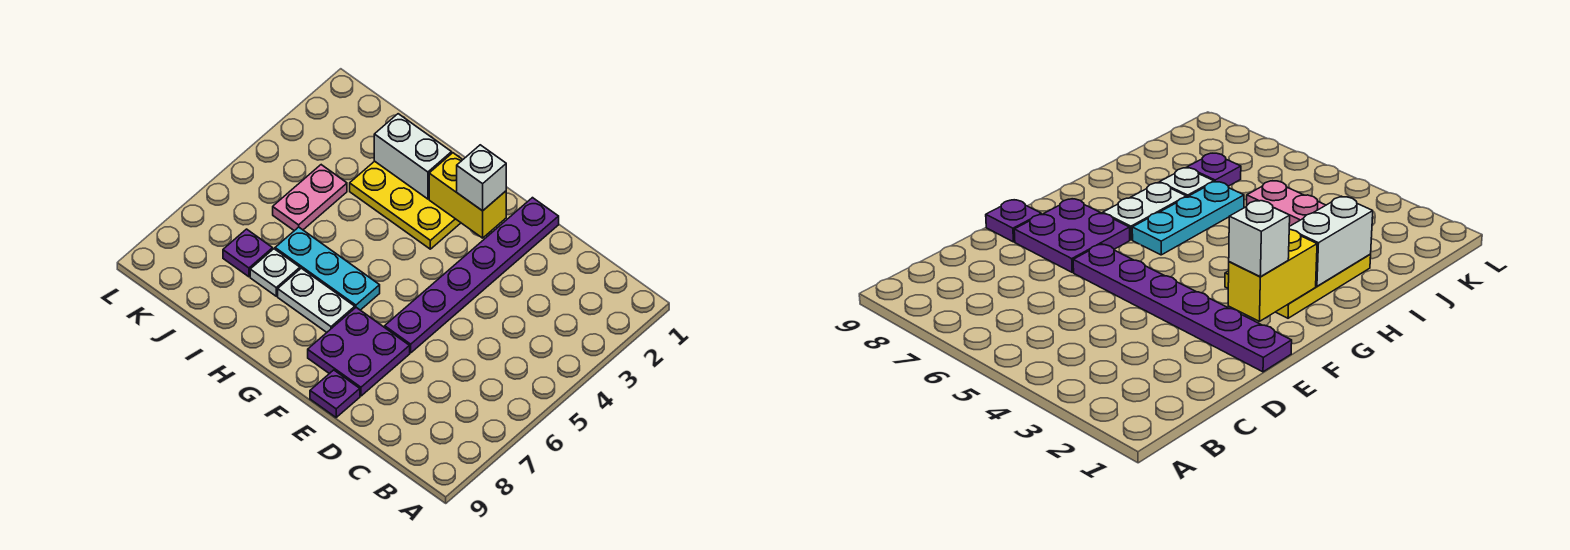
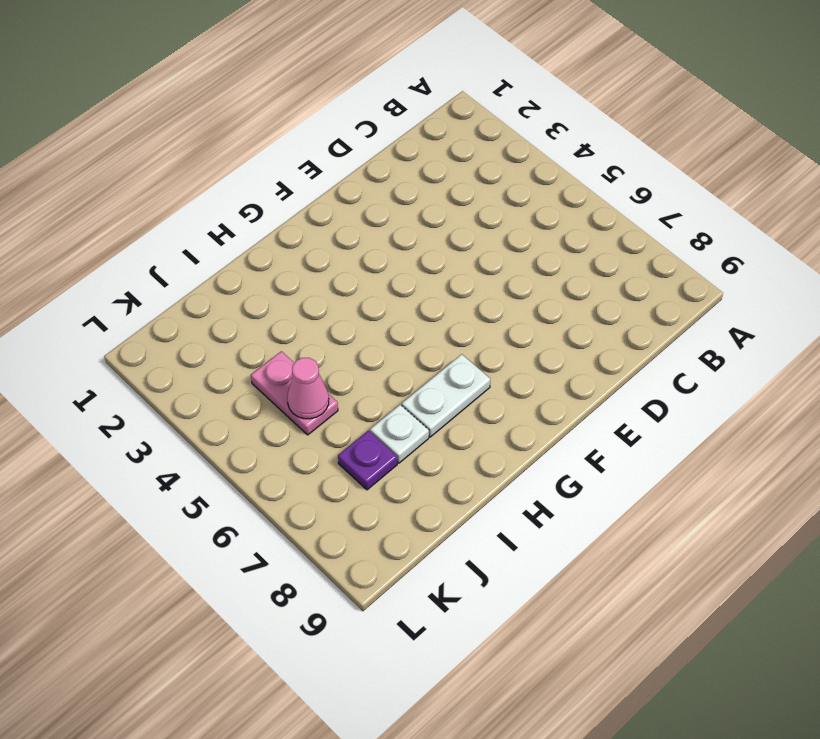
pink cone J5 level 2 -> none
none -> purple plate E1:E6 level 1
none -> purple plate E7:F8 level 1
none -> purple plate E9 level 1

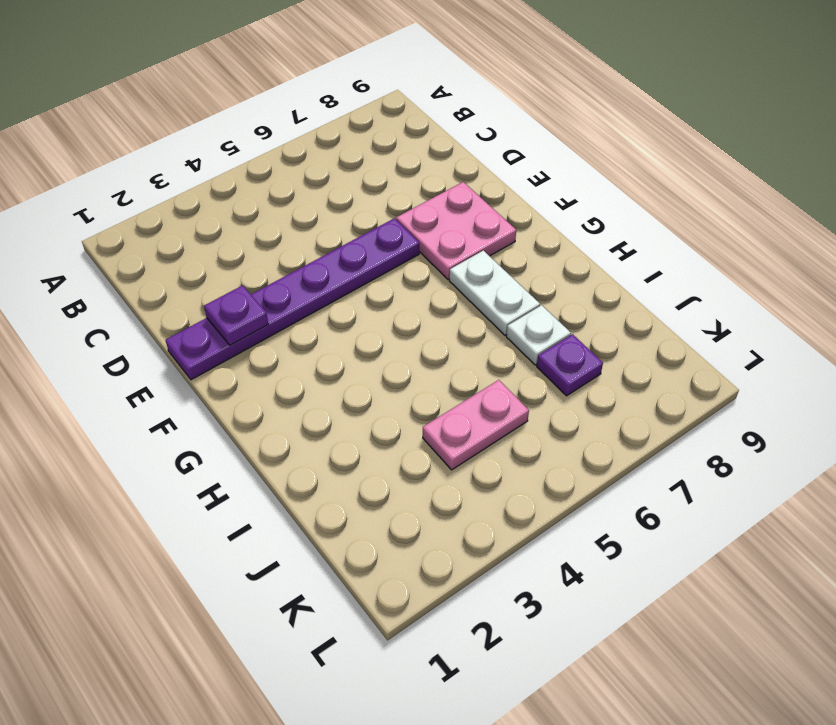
purple plate E2 level 2 -> purple plate E9 level 1
pink plate E7:F8 level 1 -> purple plate E7:F8 level 1
none -> yellow plate G2:I3 level 1
none -> cyan plate G6:I6 level 1
none -> yellow brick F2:G2 level 2

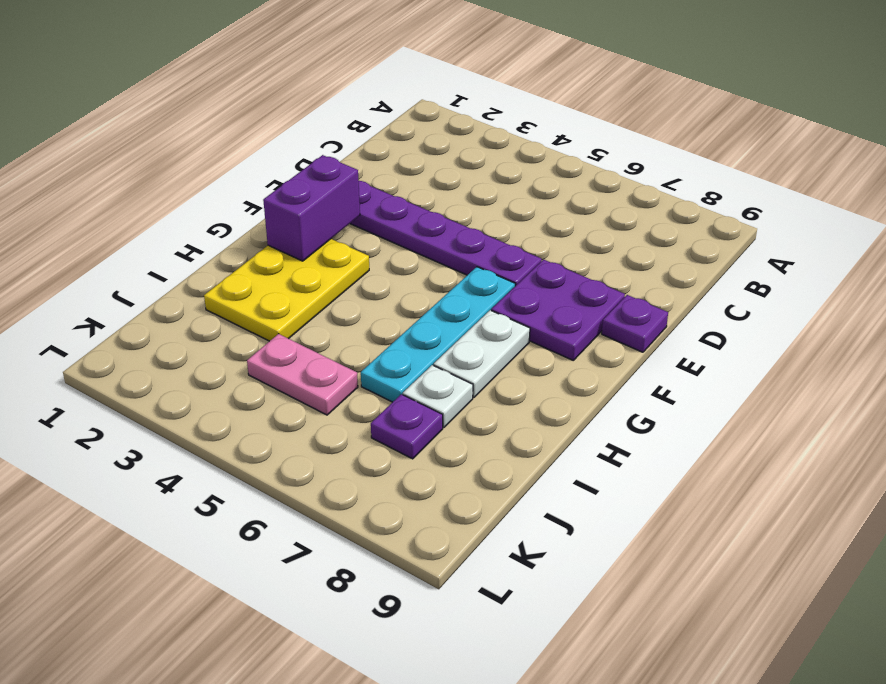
purple brick F2:G2 level 2 -> yellow brick F2:G2 level 2
cyan plate F6:I6 level 1 -> cyan plate G6:I6 level 1
none -> white brick H2:I2 level 2
none -> white brick F2 level 3

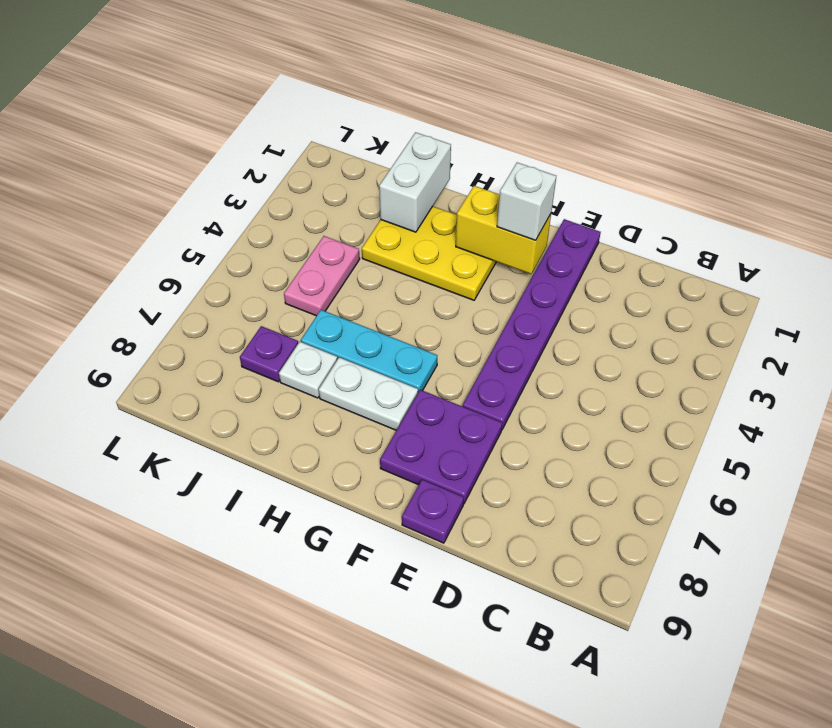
white brick I1:I2 level 2 -> white brick H2:I2 level 2

